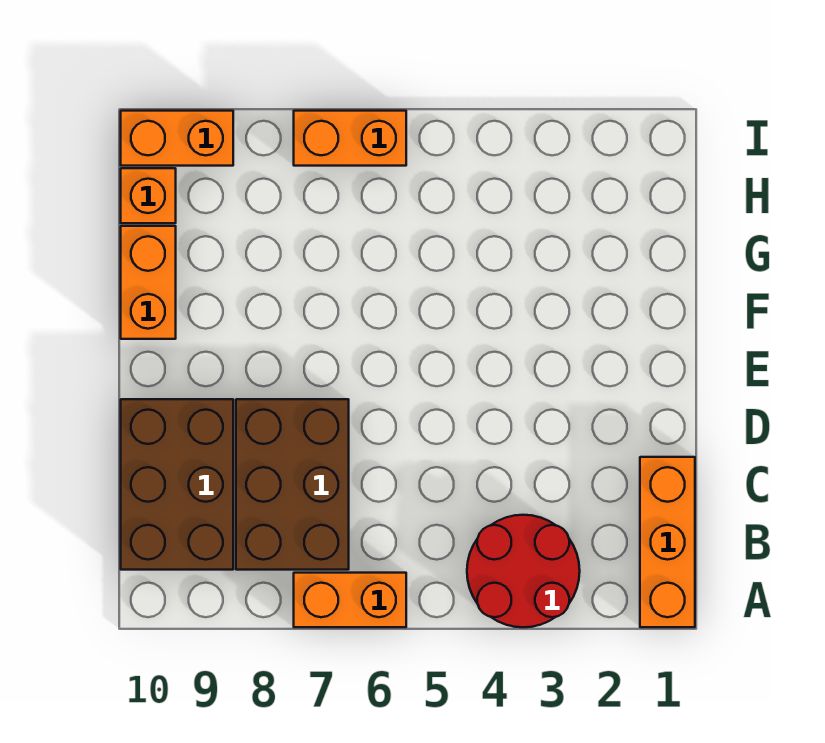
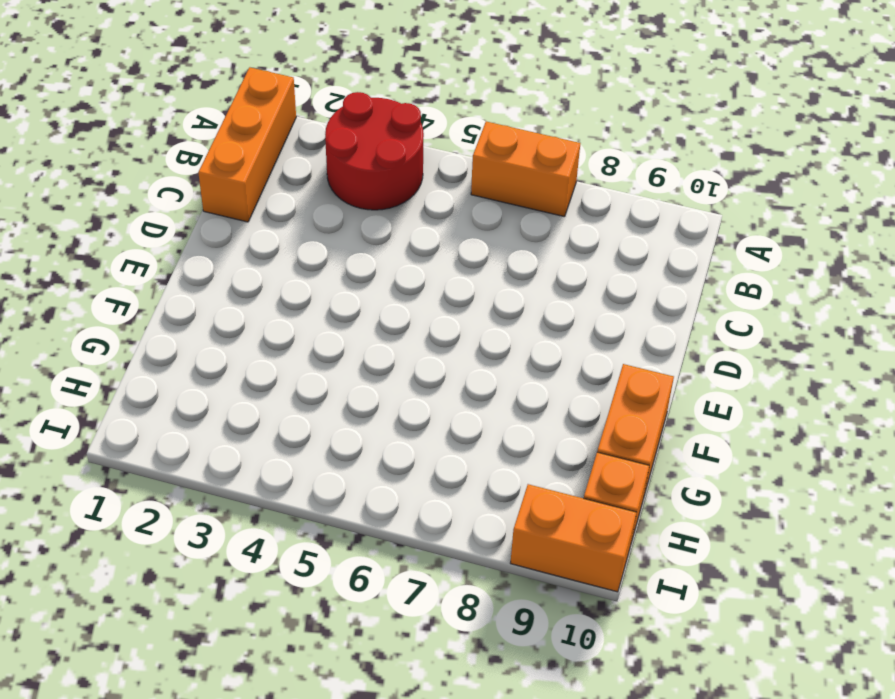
none -> brown brick B7:D8 level 1
none -> brown brick B9:D10 level 1

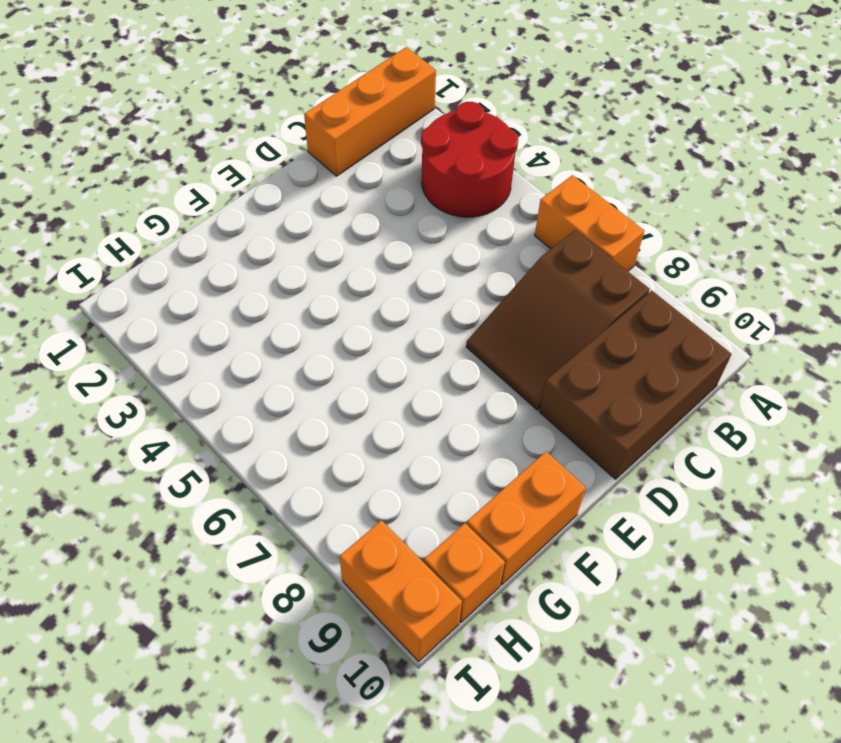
brown slope B7:D8 level 1 top B -> brown brick B7:D8 level 1
none -> orange brick I6:I7 level 1

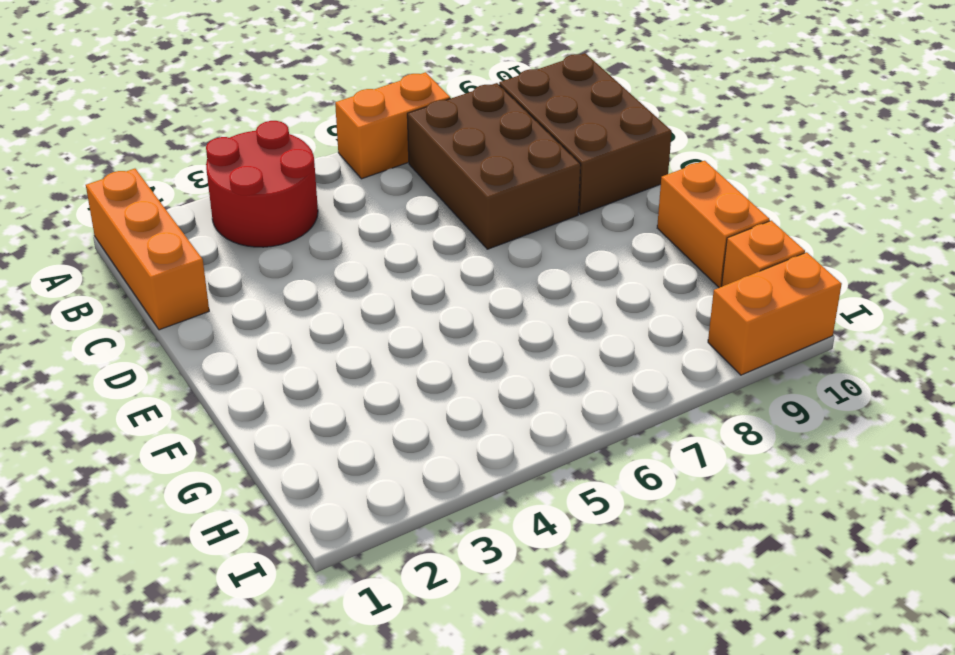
none -> orange brick I6:I7 level 1

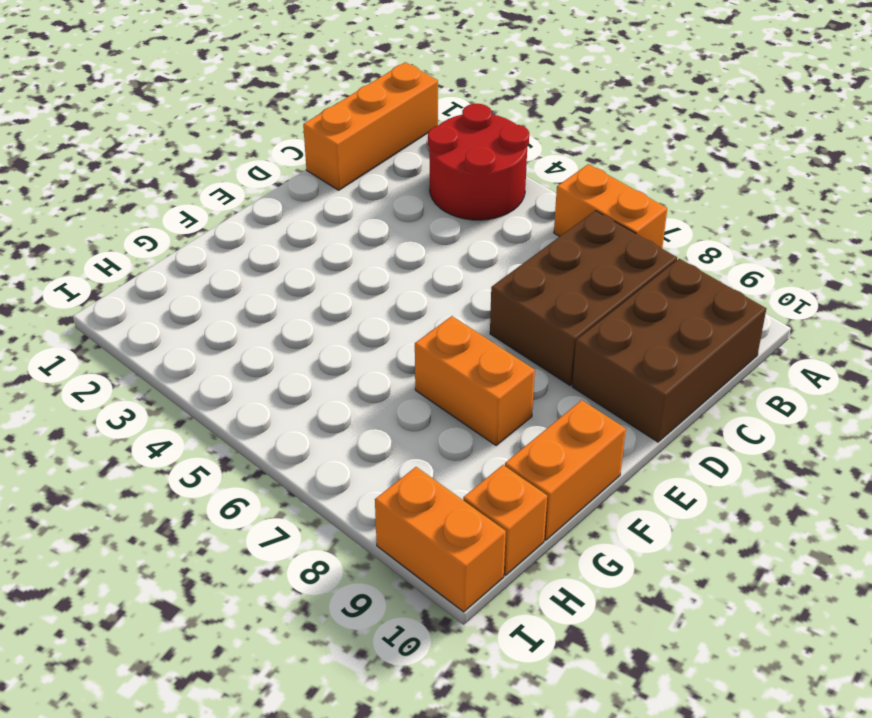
orange brick F7:F8 level 1 -> orange brick I6:I7 level 1

